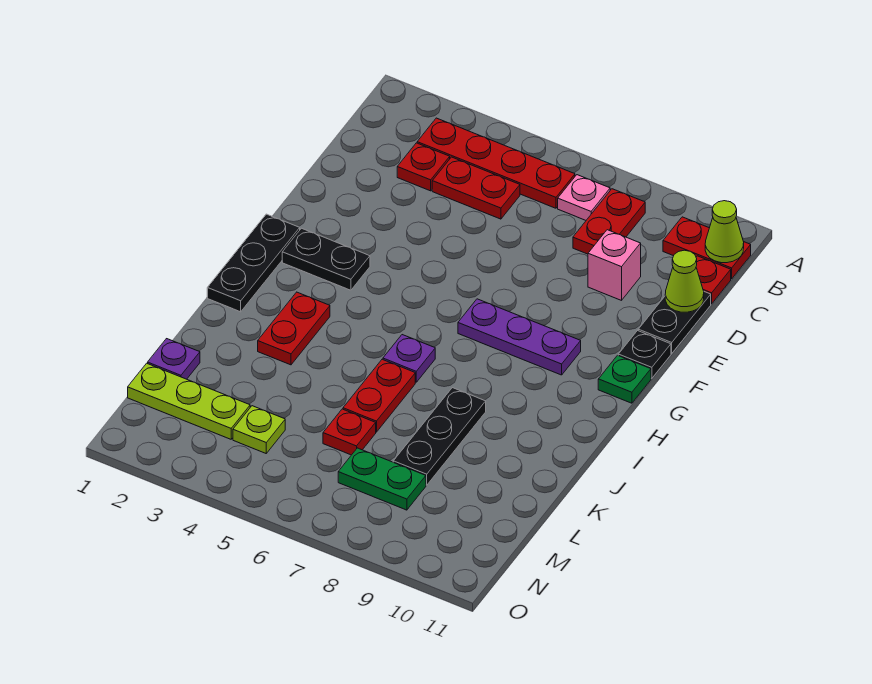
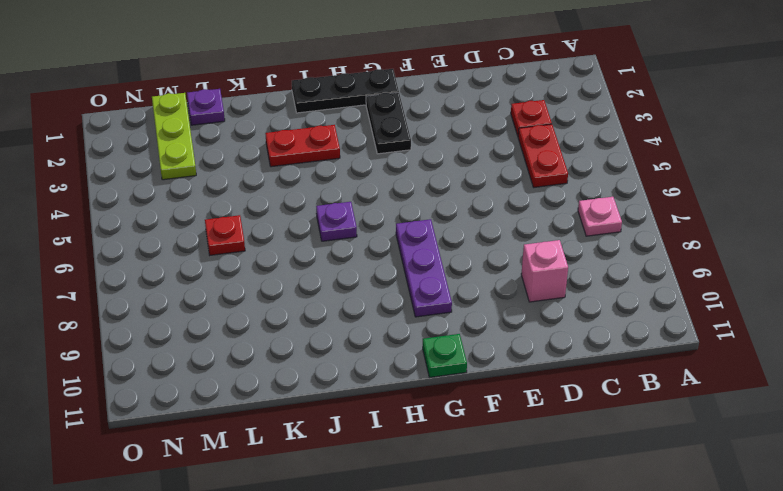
none -> red plate B3:B6 level 1
none -> red plate B8:C8 level 1
none -> red plate B10:B11 level 1

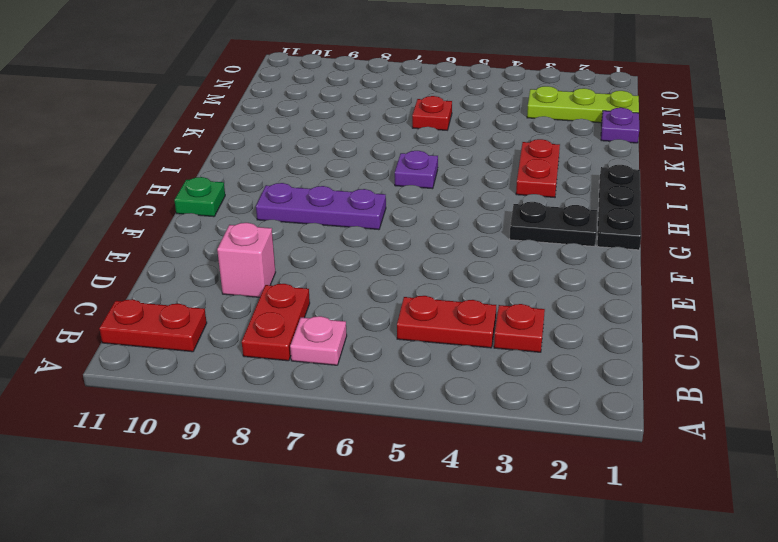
none -> red plate B3:B6 level 1
none -> red plate C11 level 1
none -> black plate D11:E11 level 1

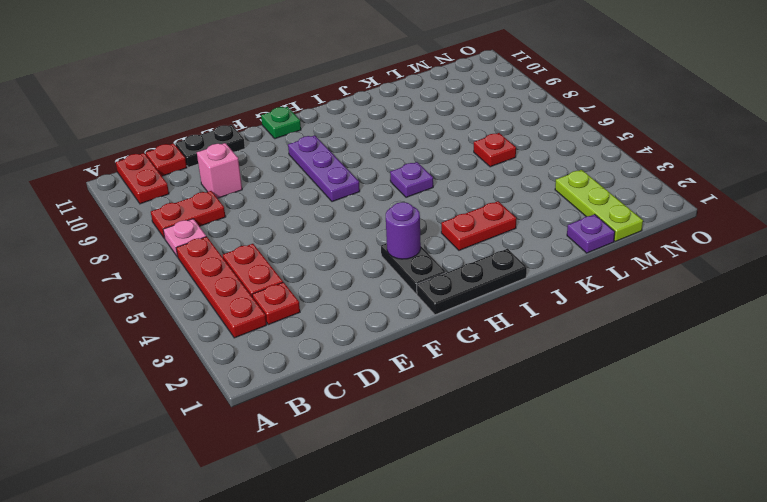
purple round brick G3 level 2 -> none
none -> black plate F11 level 1
none -> red plate J6:K6 level 1
none -> black plate J8:L8 level 1

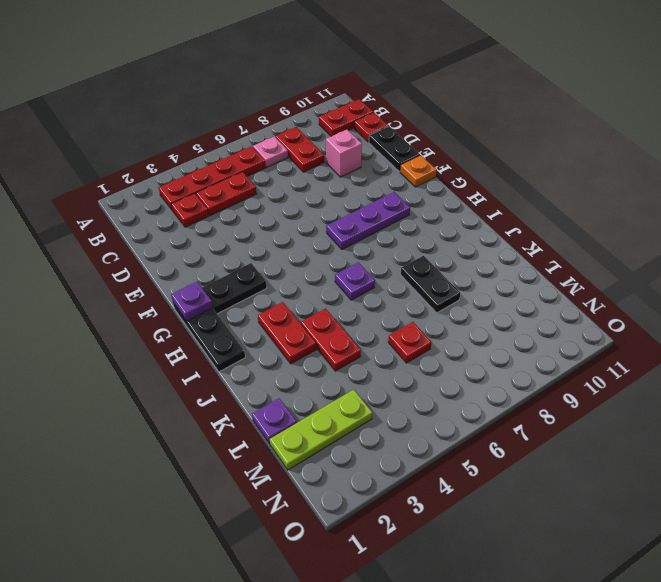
orange plate F11 level 1 -> black plate F11 level 1
purple plate G1 level 2 -> none
red plate J4:K4 level 1 -> red plate J6:K6 level 1
black plate J8:K8 level 1 -> black plate J8:L8 level 1
none -> green plate G11 level 1
none -> lime plate M4 level 1
none -> green plate M7:M8 level 1

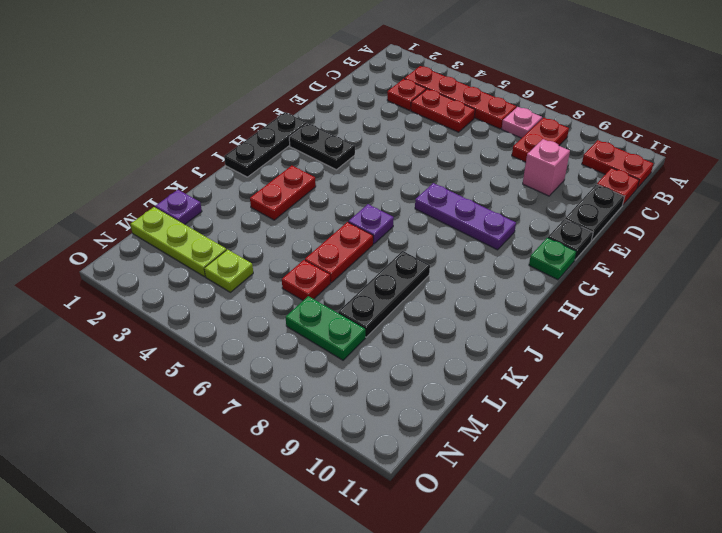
none -> lime cone B11 level 2
none -> lime cone D11 level 2

